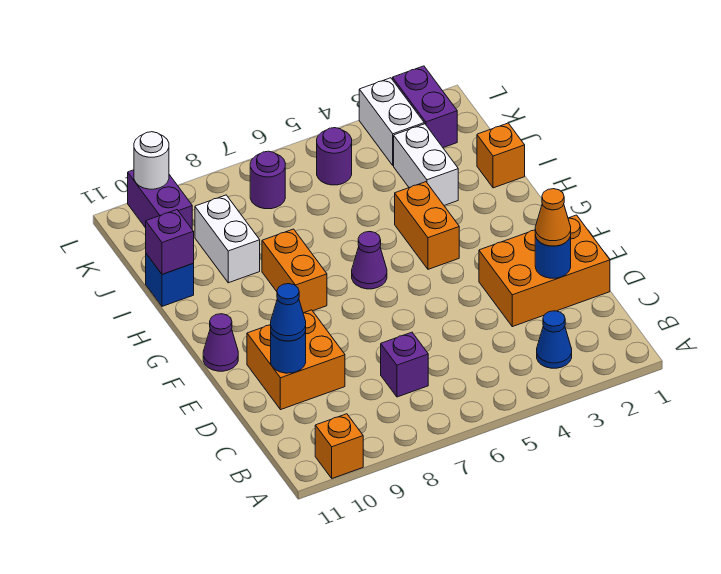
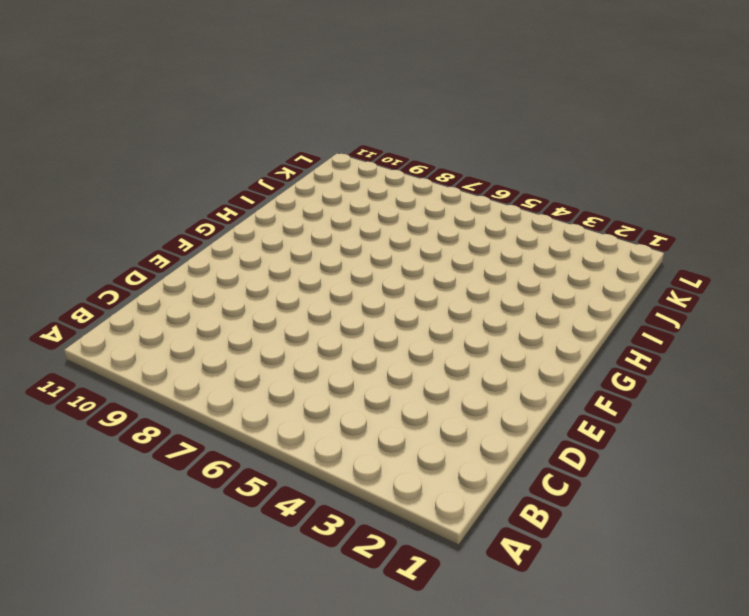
none -> orange brick A10 level 1
none -> blue cone B3 level 1
none -> purple brick C7 level 1

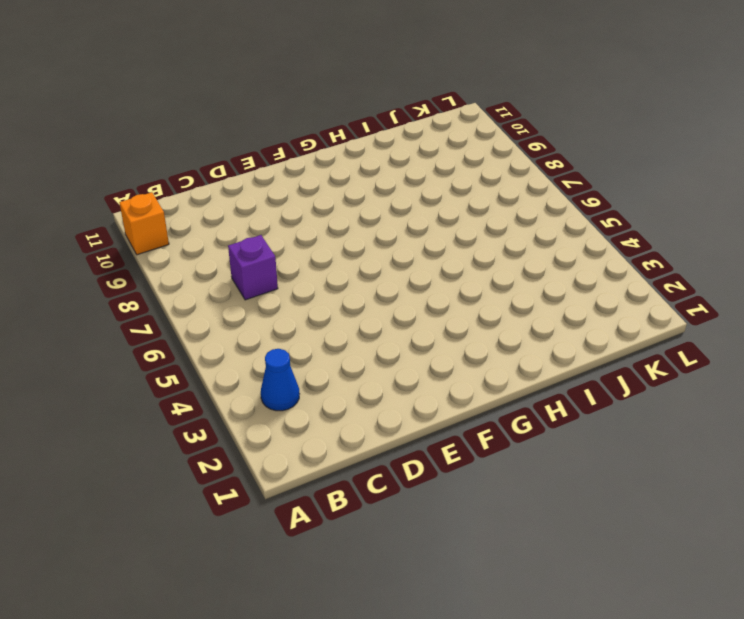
none -> orange brick D1:E3 level 1
none -> orange brick D9:E10 level 1
none -> purple cone F11 level 1

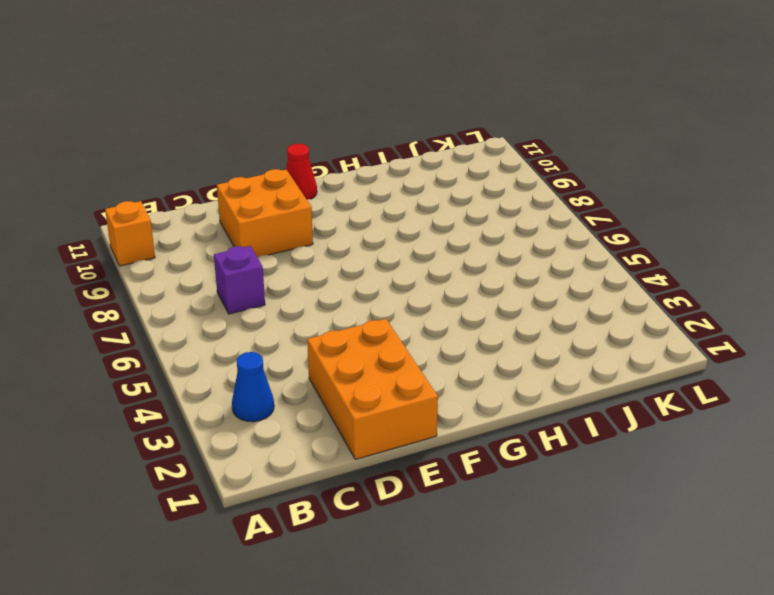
red cone F11 level 1 -> purple cone F11 level 1
none -> orange brick G4:H4 level 1
none -> purple cone G6 level 1
none -> orange brick G8:H8 level 1

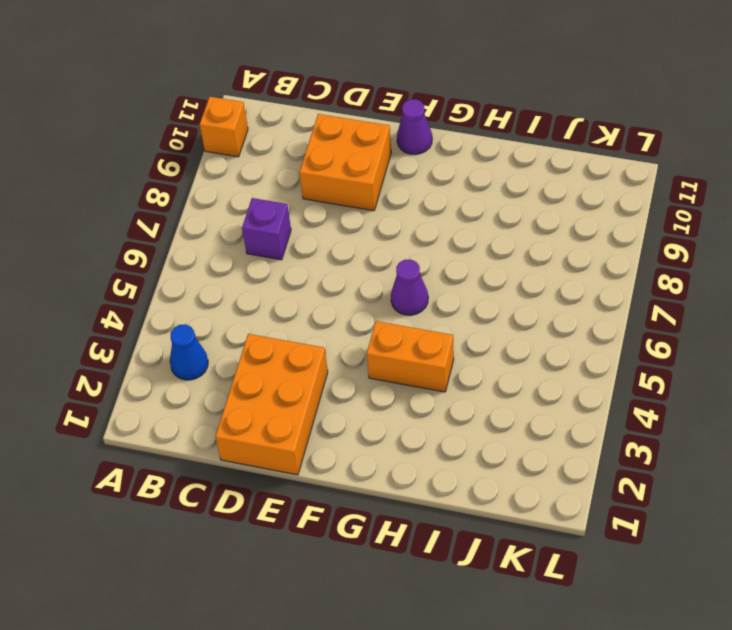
none -> orange brick G8:H8 level 1
none -> orange brick I1 level 1
none -> white brick I3:J3 level 1

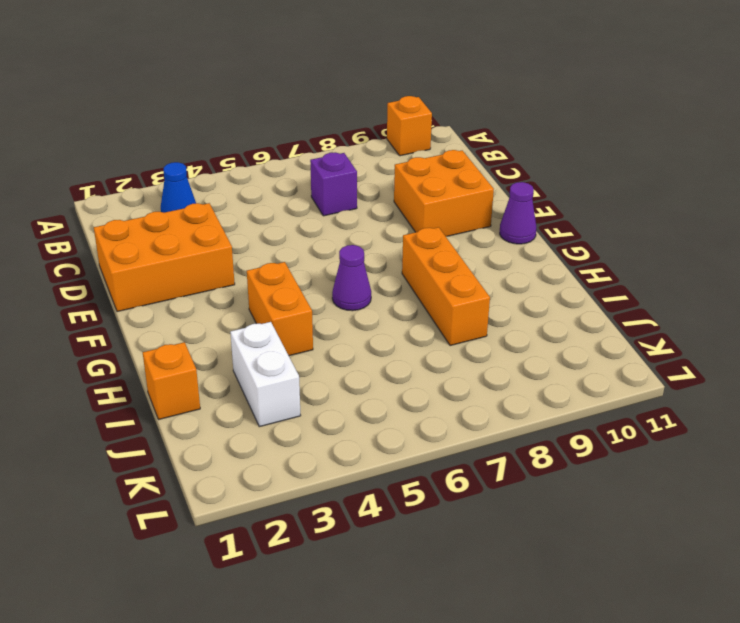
orange brick G8:I8 level 1 -> orange brick G8:H8 level 1
none -> white brick I9:J9 level 1
none -> blue brick I11 level 1
none -> purple brick K2:L2 level 1

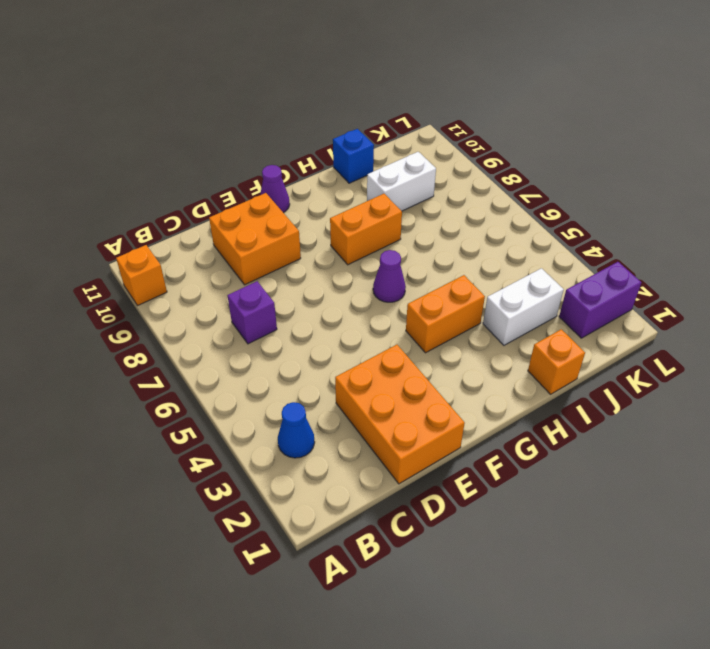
none -> white brick K3:L3 level 1
none -> purple round brick K5 level 1
none -> purple round brick K7 level 1

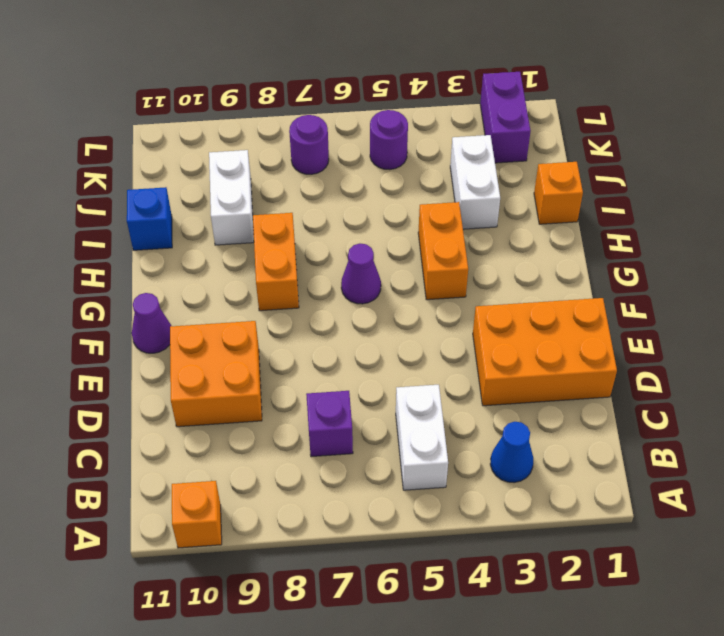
white brick B5:C5 level 1 -> white brick K3:L3 level 1
none -> purple brick K10:L10 level 1
none -> blue round brick D2 level 2
none -> blue round brick D10 level 2

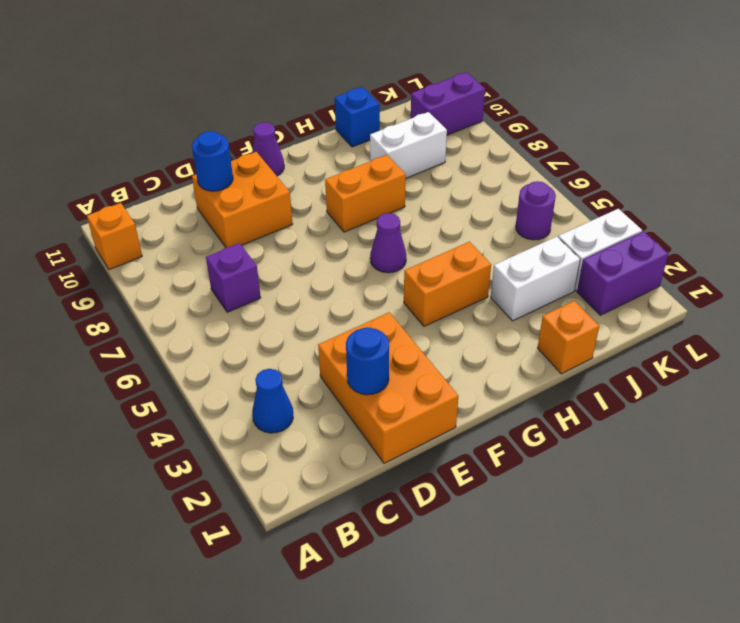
none -> purple round brick K7 level 1
none -> purple brick I11 level 2
none -> white round brick L10 level 2

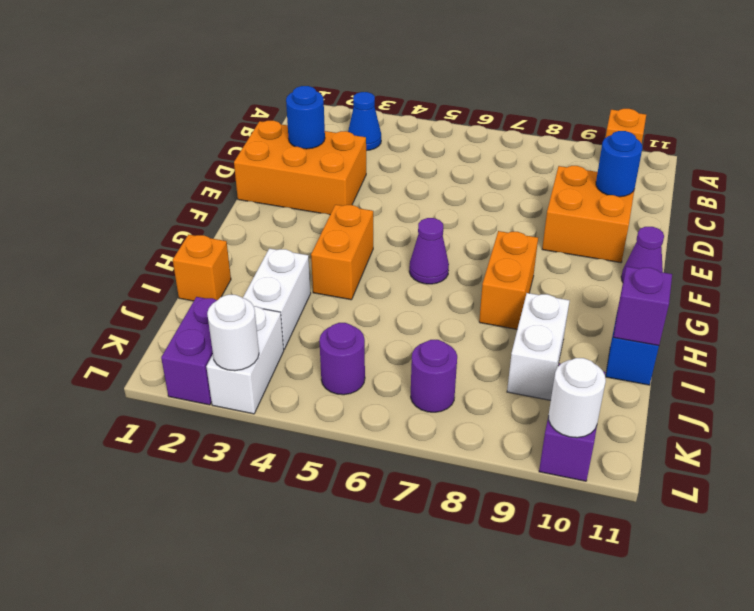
white round brick L3 level 2 -> none
none -> purple brick C7 level 1
none -> orange cone D2 level 3
none -> blue cone D10 level 3

